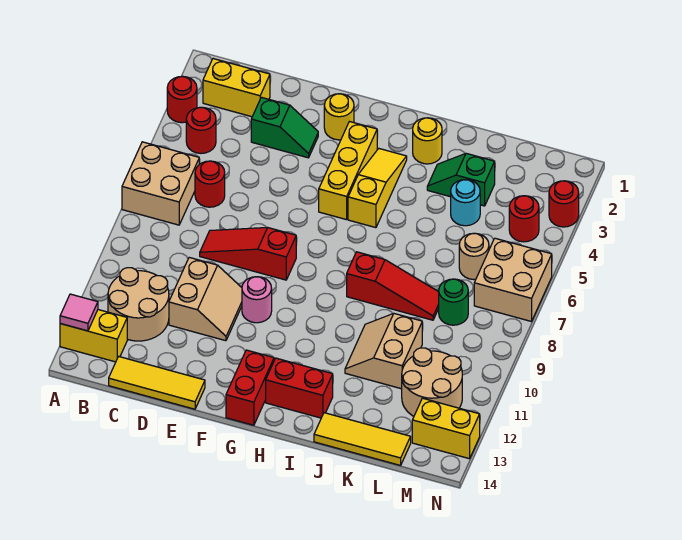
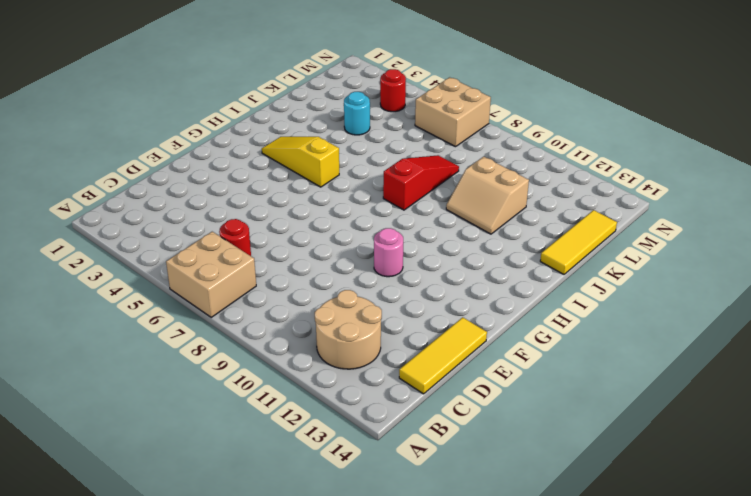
none -> red round brick A3 level 1
none -> yellow brick A13:B13 level 1
none -> yellow brick B2:C2 level 1
none -> red round brick B4 level 1

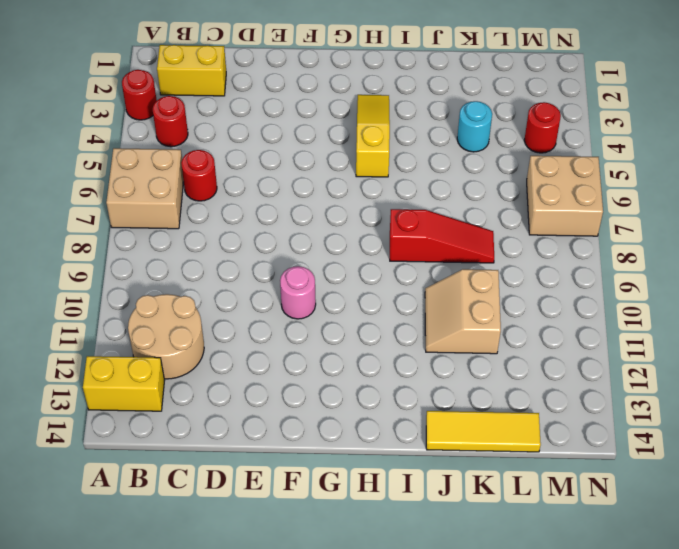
none -> yellow tile C14:E14 level 1
none -> green slope D3:E3 level 1 top D
none -> red slope D8:F8 level 1 top F
none -> tan slope D10:E11 level 1 top D

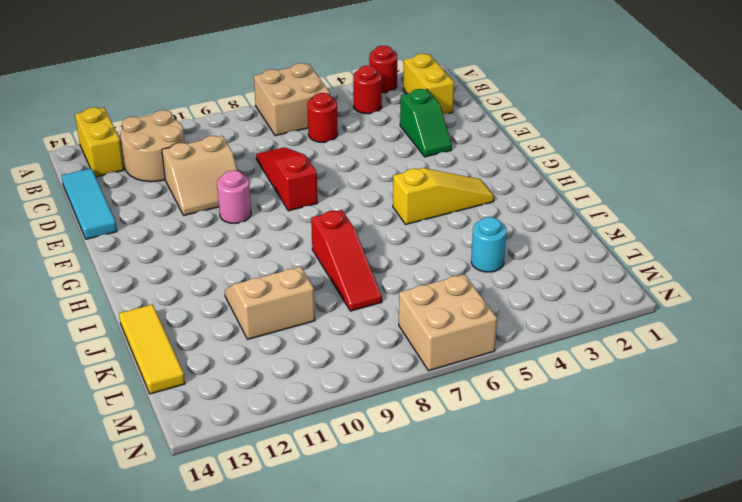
cyan tile C14:E14 level 1 -> yellow tile C14:E14 level 1
none -> yellow round brick F2 level 1
none -> yellow brick G3:G5 level 1
none -> red brick G13:G14 level 1
none -> red brick H13:I13 level 1

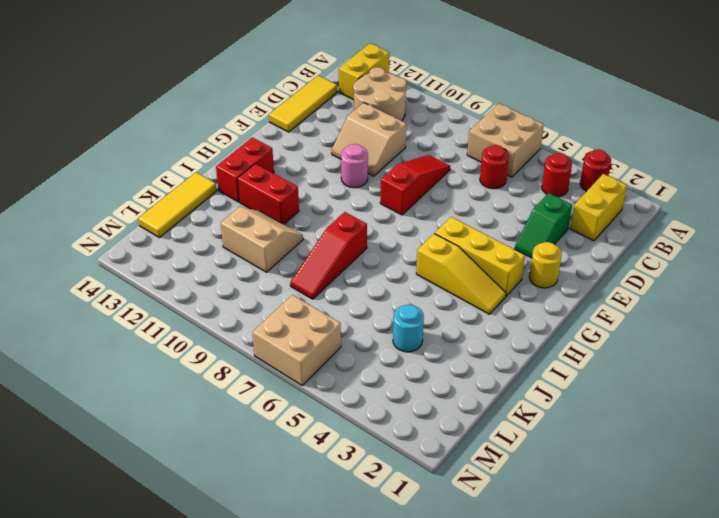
red brick I11:I12 level 1 -> red brick G13:G14 level 1
none -> yellow round brick I2 level 1
none -> green slope J3:K3 level 1 top K
none -> tan round brick L6 level 1
none -> green round brick L8 level 1

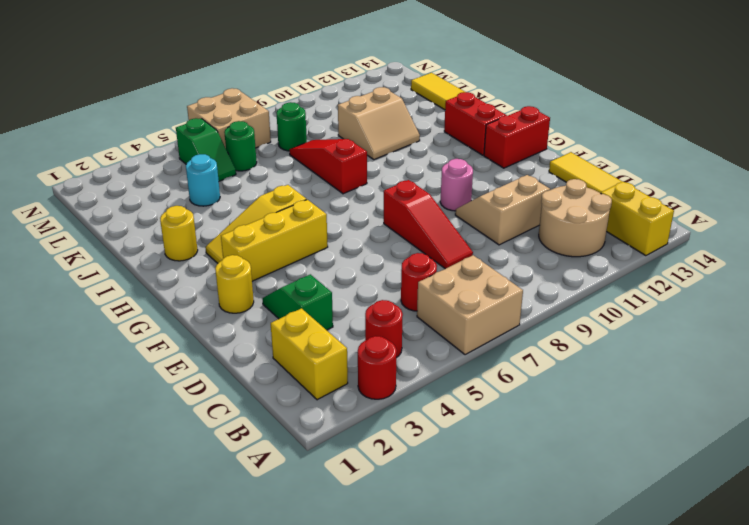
green slope L5:M5 level 1 top M -> green slope J3:K3 level 1 top K
green round brick L6 level 1 -> tan round brick L6 level 1
none -> tan round brick L11:M12 level 1
none -> red round brick M4 level 1
none -> yellow brick M13:N13 level 1
none -> red round brick N3 level 1

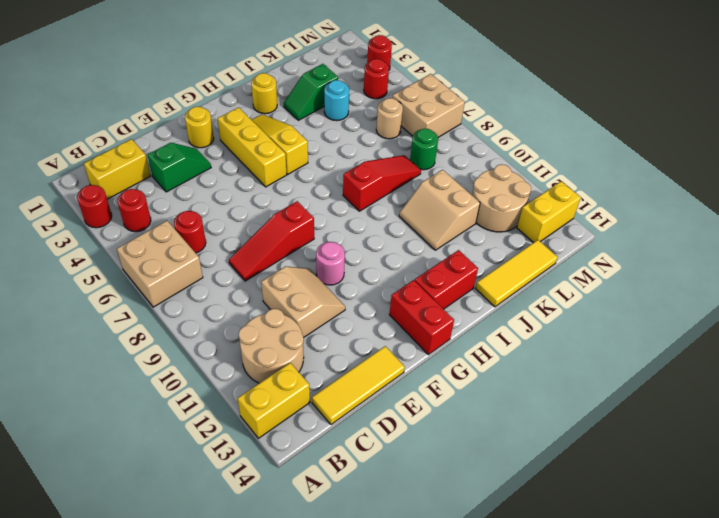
none -> pink tile A13 level 2

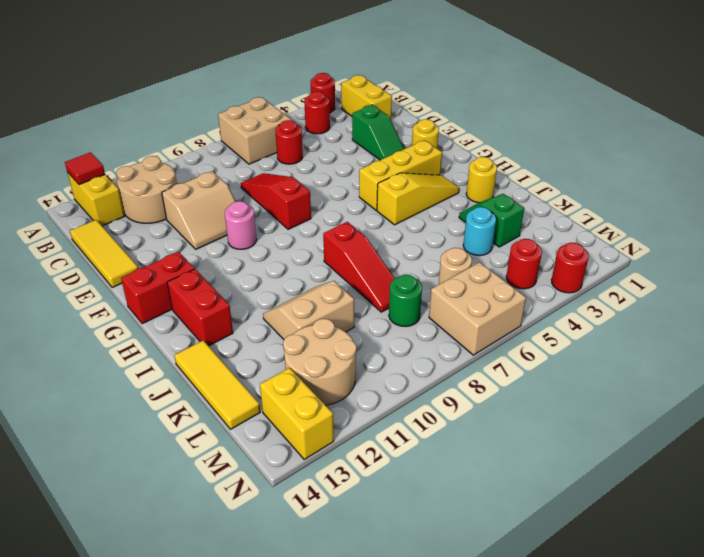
red tile A13 level 2 -> pink tile A13 level 2

